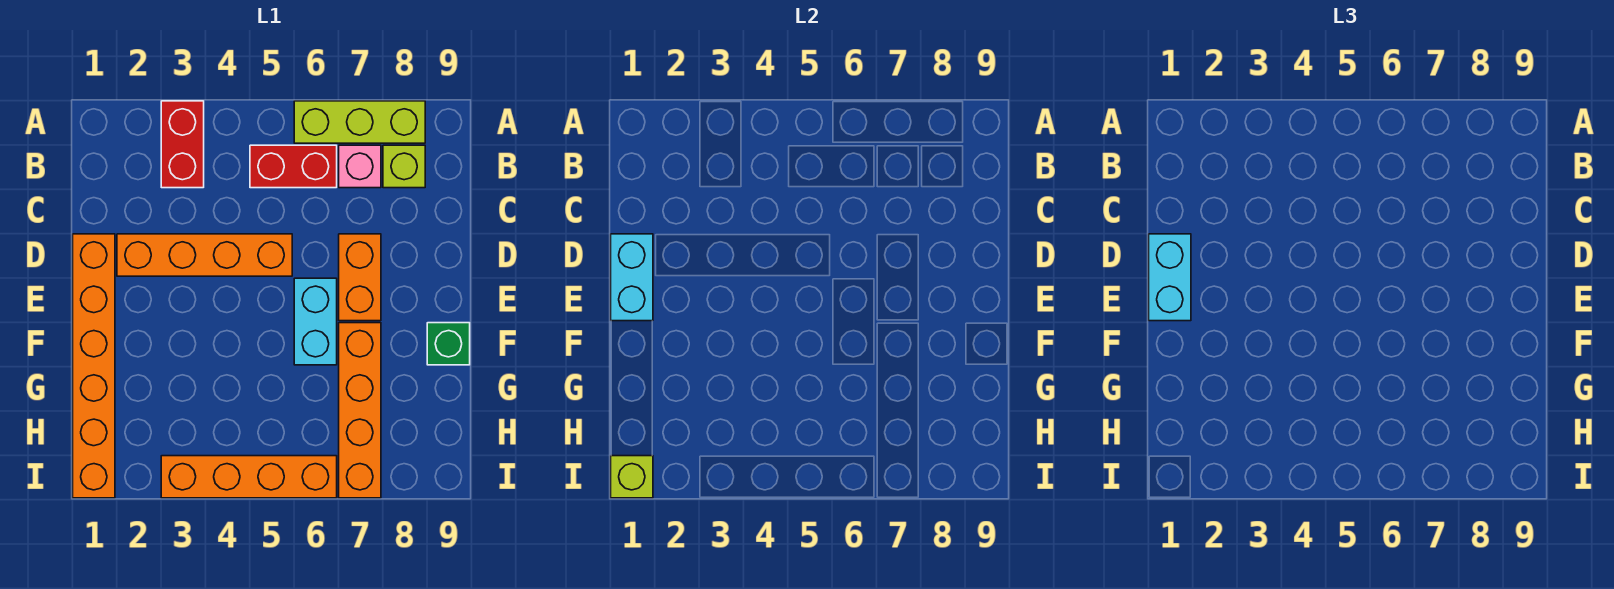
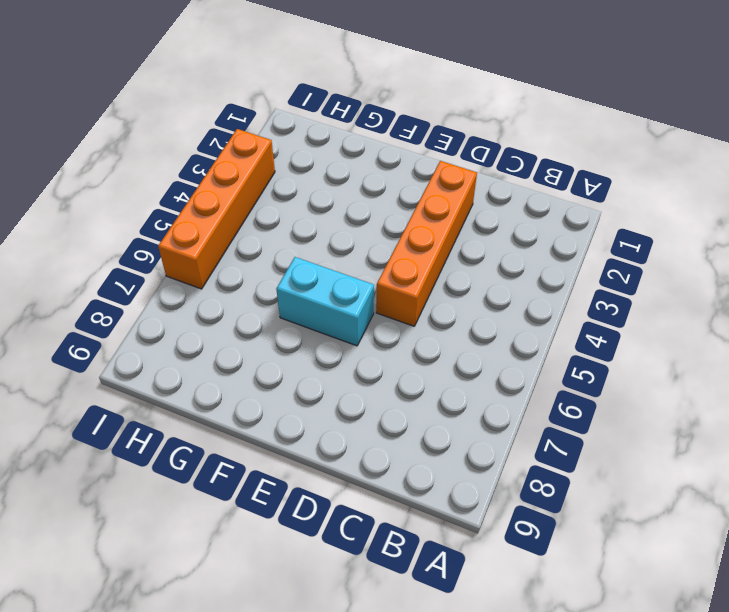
none -> red brick A3:B3 level 1
none -> lime brick A6:A8 level 1
none -> red brick B5:B6 level 1

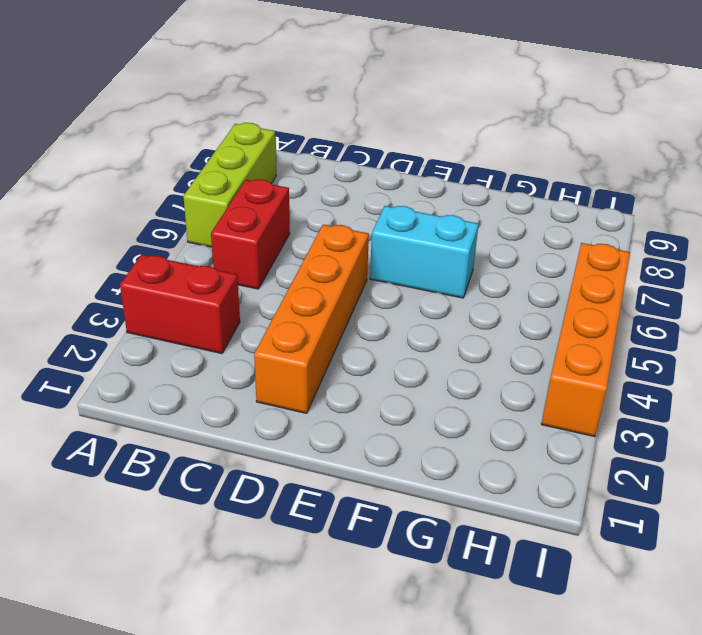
none -> pink brick B7 level 1
none -> lime brick B8 level 1
none -> orange brick D1:I1 level 1

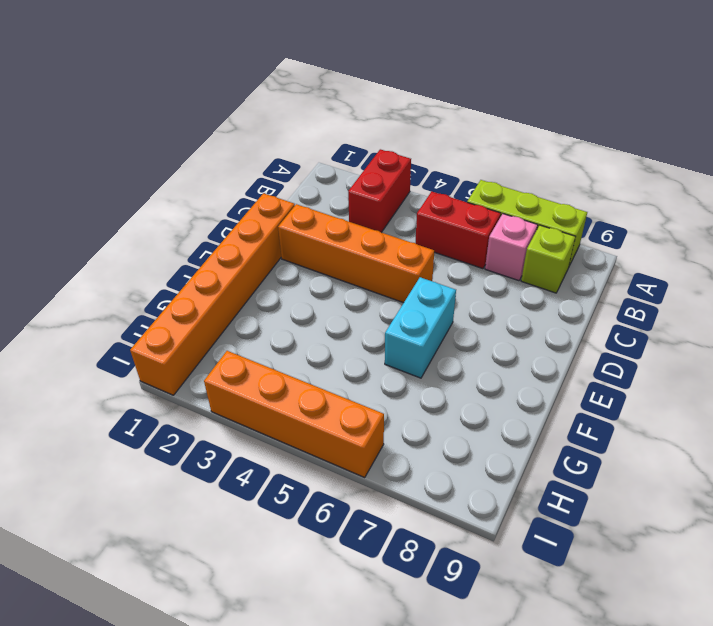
none -> orange brick D7:E7 level 1
none -> orange brick F7:I7 level 1
none -> green brick F9 level 1

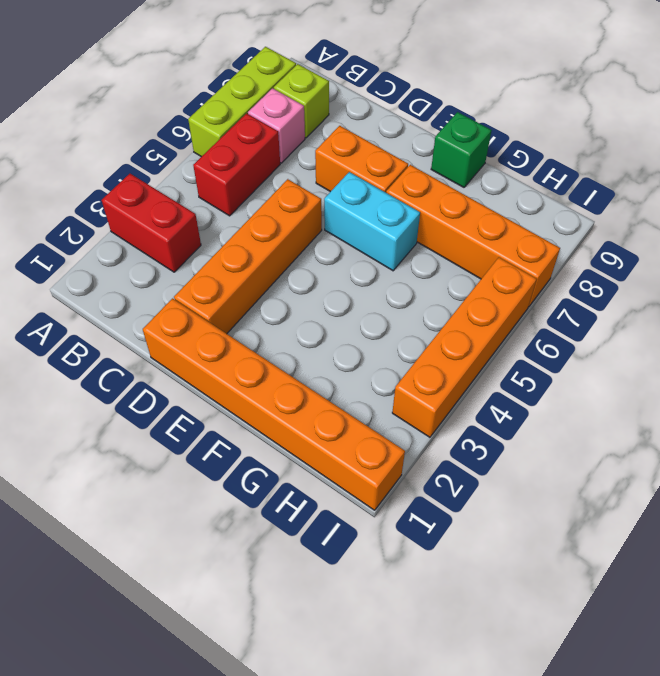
none -> cyan brick D1:E1 level 2
none -> lime brick I1 level 2
none -> cyan brick D1:E1 level 3

